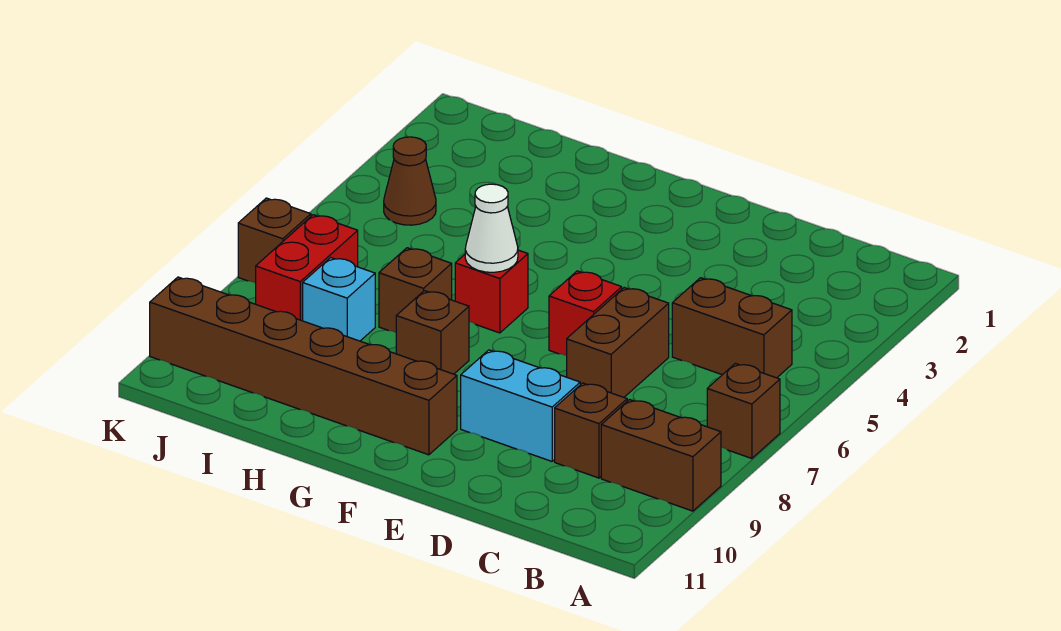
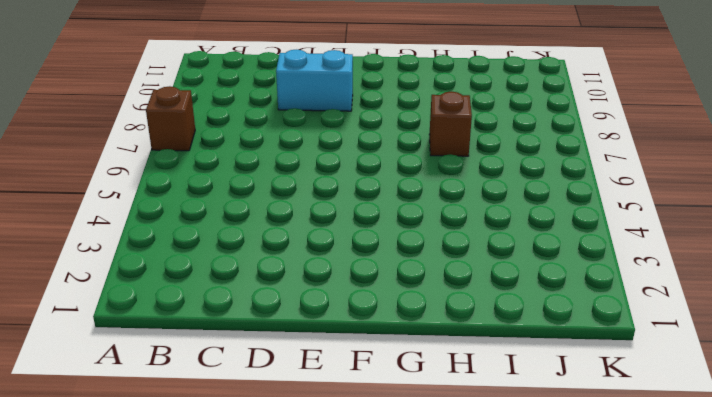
none -> brown brick A9:B9 level 1
none -> brown brick B5:C5 level 1
none -> brown brick C9 level 1

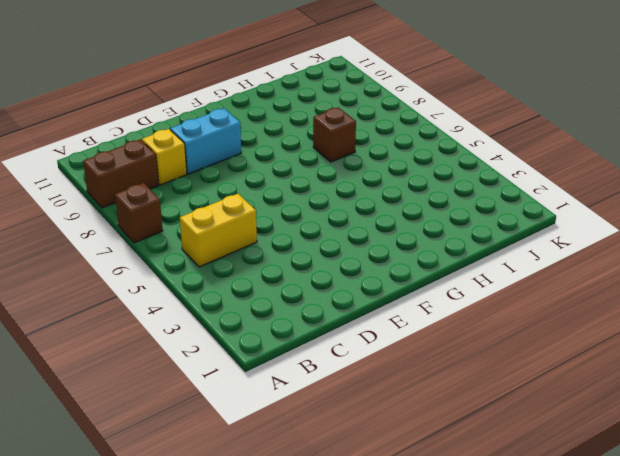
yellow brick B5:C5 level 1 -> brown brick B5:C5 level 1
yellow brick C9 level 1 -> brown brick C9 level 1
none -> brown brick D6:D7 level 1
none -> red brick E6 level 1
none -> brown brick F10:K10 level 1

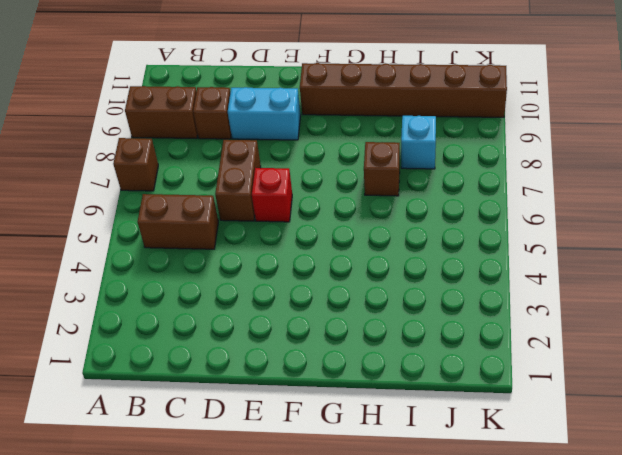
none -> red brick G6 level 1
none -> brown brick G8 level 1
none -> brown cone J4 level 1

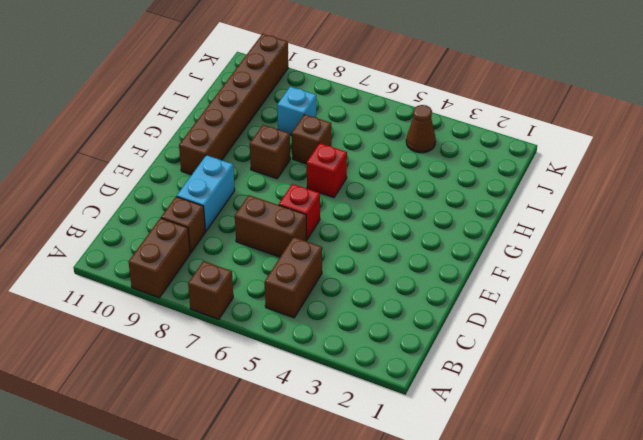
none -> red brick J7:J8 level 1
none -> brown brick K7 level 1
none -> white cone G6 level 2

